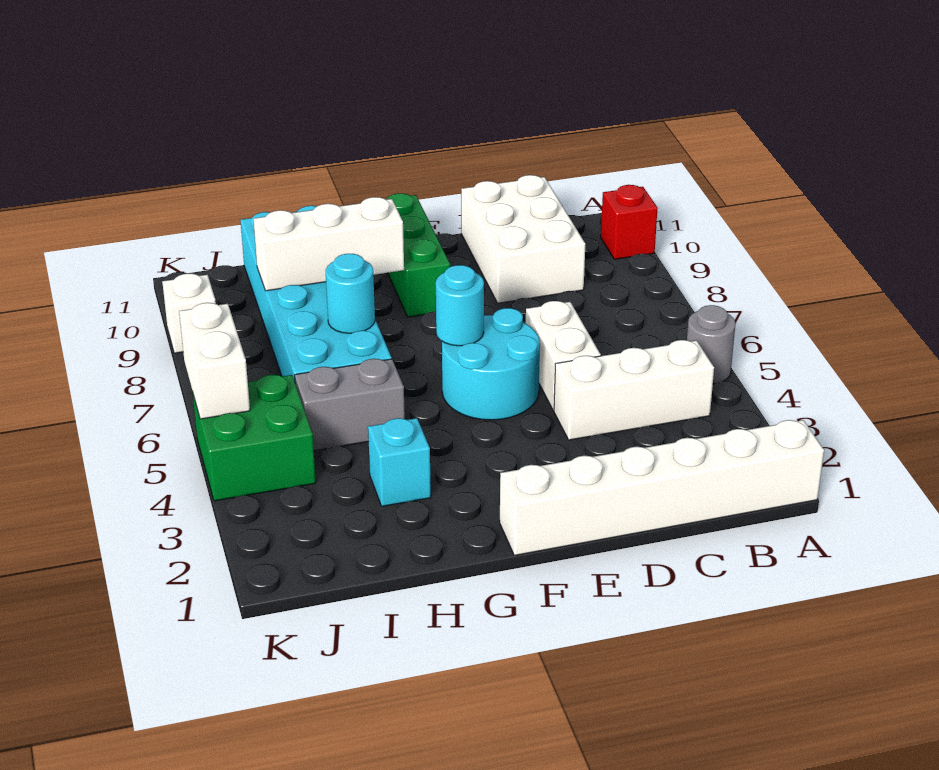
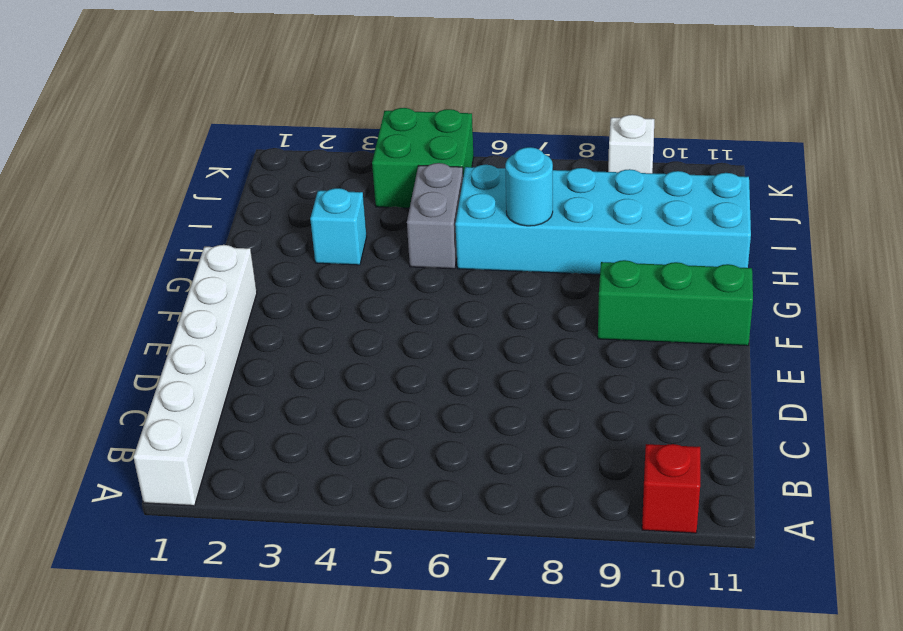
none -> grey round brick A5 level 1
none -> white brick B4:D4 level 1
none -> white brick C9:D11 level 1

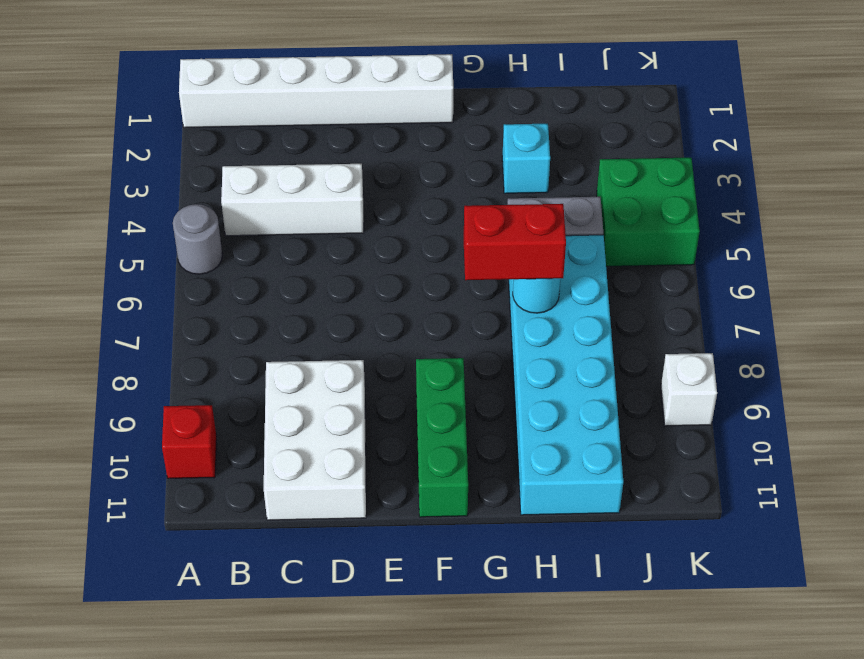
red brick G7:H7 level 3 -> none
none -> white brick D5:D6 level 1
none -> cyan round brick E5:F6 level 1
none -> cyan round brick F6 level 2

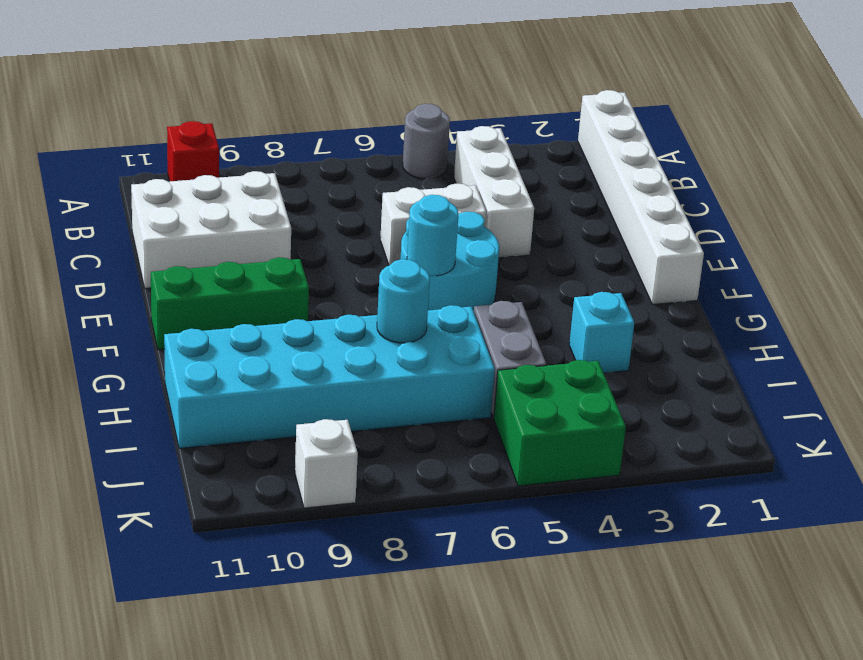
none -> white brick G9:I9 level 2
none -> white brick K5:K6 level 2

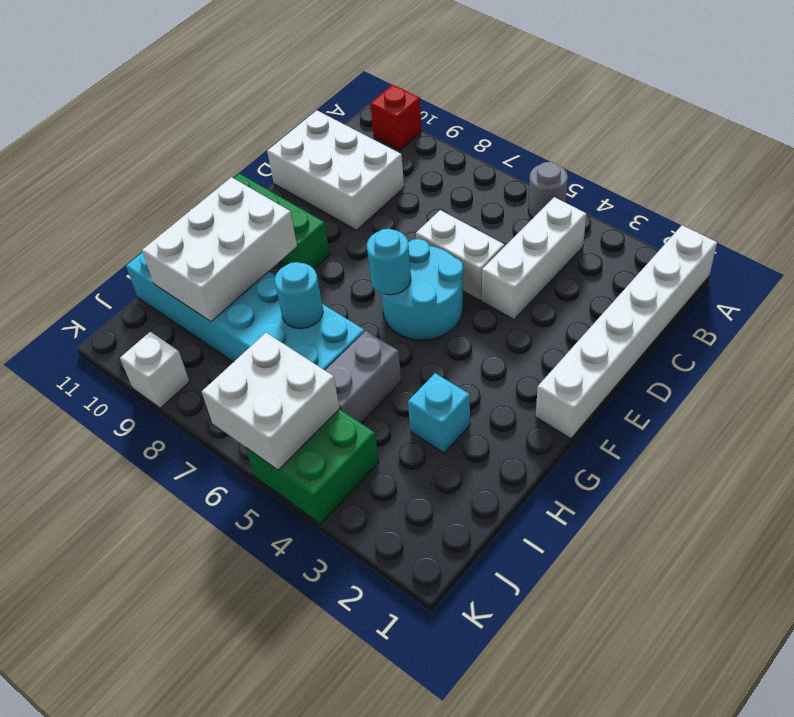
white brick G9:I10 level 2 -> white brick G9:I9 level 2
white brick J5:K6 level 2 -> white brick K5:K6 level 2

